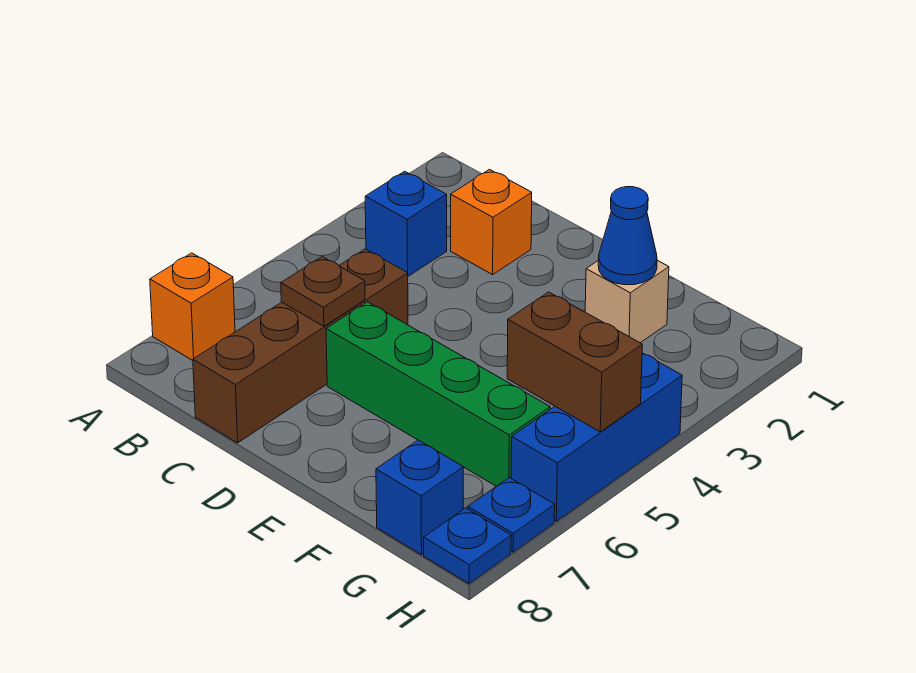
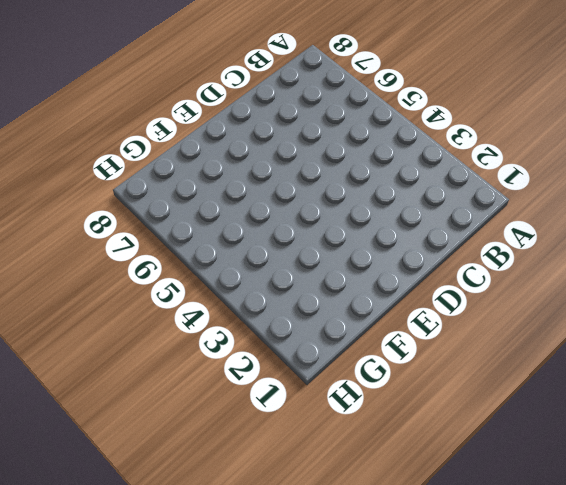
none -> orange brick A7 level 1
none -> blue brick B3 level 1
none -> orange brick C2 level 1

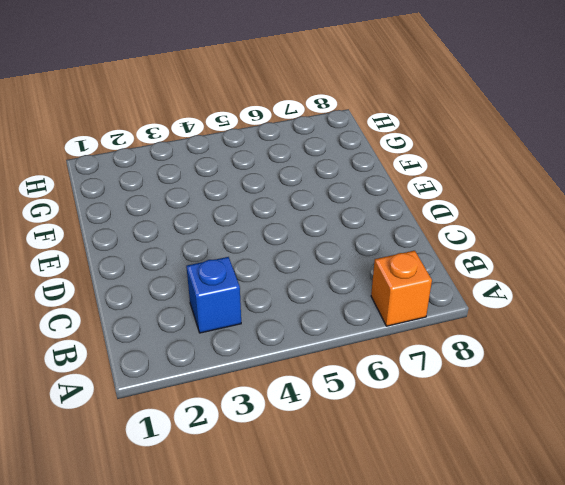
none -> orange brick C2 level 1
none -> brown brick C5:C8 level 1
none -> green brick D6:G6 level 1

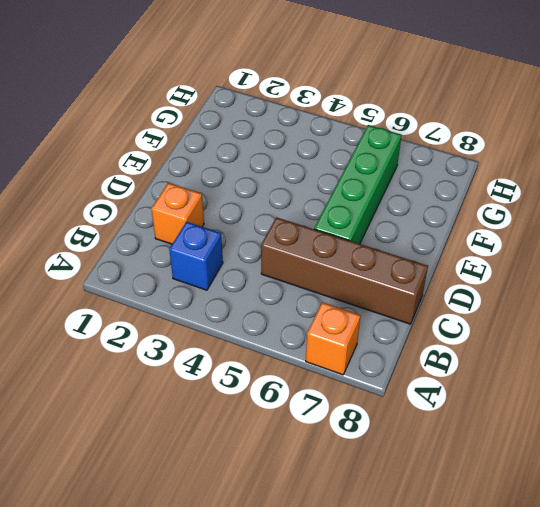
none -> tan brick F2 level 1
none -> blue brick G8 level 1
none -> blue brick H4:H6 level 1

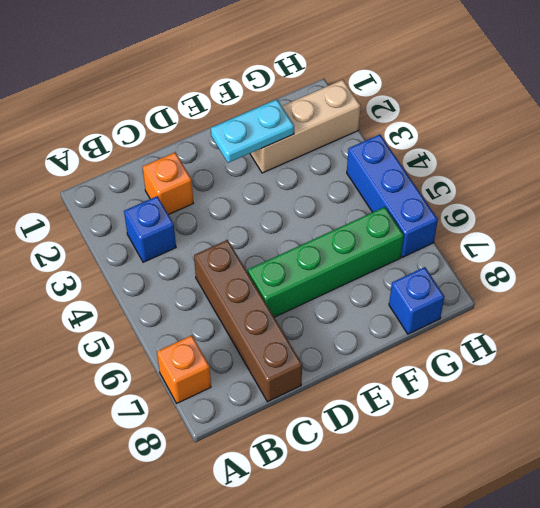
cyan plate E2:F2 level 2 -> blue cone F2 level 2
tan brick F2:H2 level 1 -> tan brick F2 level 1
none -> blue plate H7 level 1
none -> blue plate H8 level 1
none -> brown plate C6 level 2

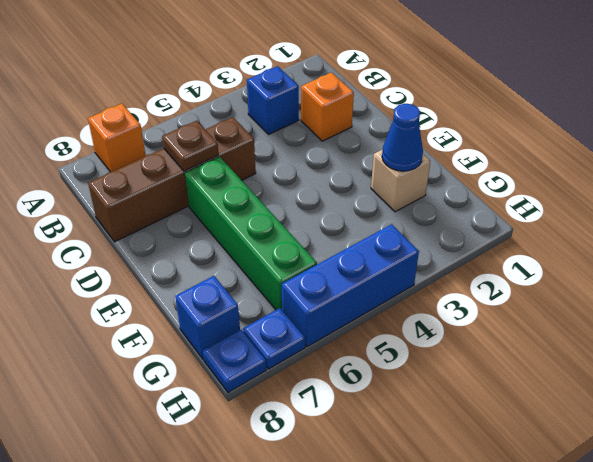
none -> brown brick G5:H5 level 2

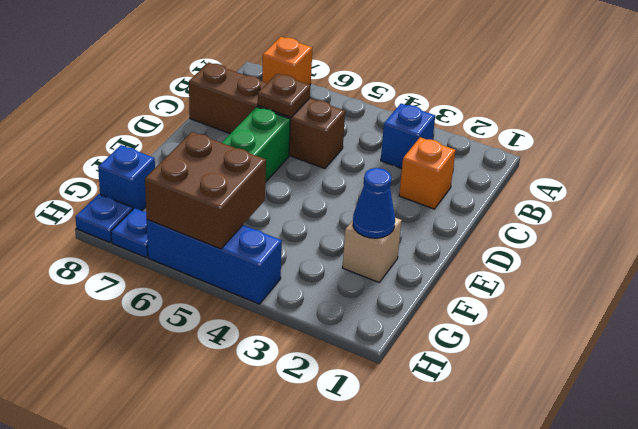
brown brick G5:H6 level 2 -> brown brick G5:H5 level 2

